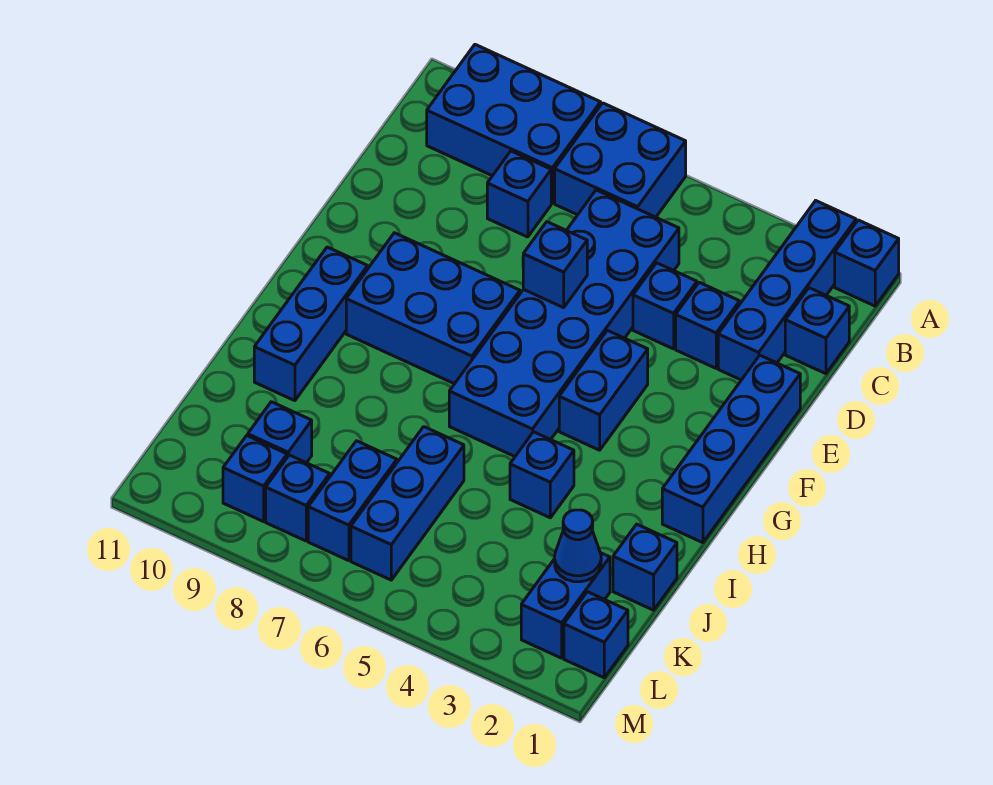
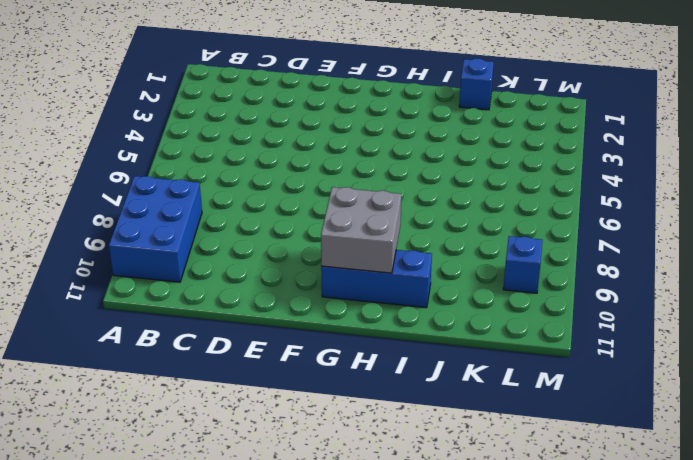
grey brick G9:H10 level 2 -> none
none -> blue brick A1 level 1
none -> blue brick A2:D2 level 1
none -> blue brick A6:B7 level 1

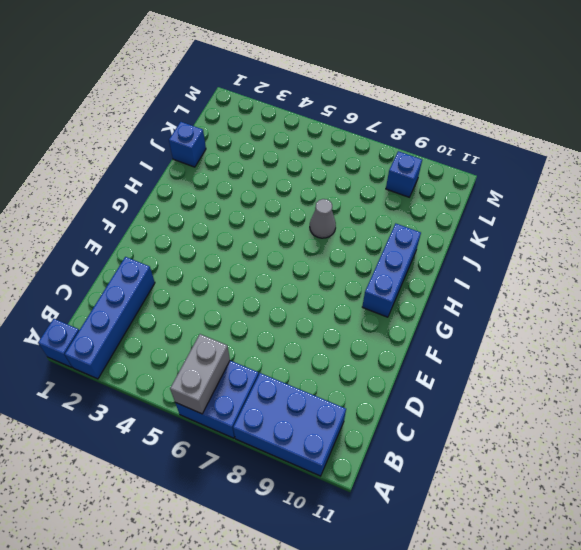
grey brick A6:B6 level 2 -> none
grey cone I7 level 1 -> none
none -> blue brick C1 level 1
none -> blue brick C5:H6 level 1
none -> blue brick C8 level 1

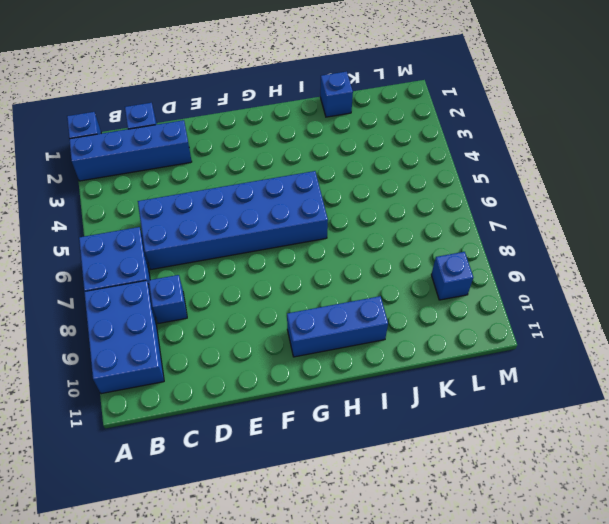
none -> blue brick D3 level 1
none -> blue brick D4 level 1
none -> blue brick E1:H1 level 1

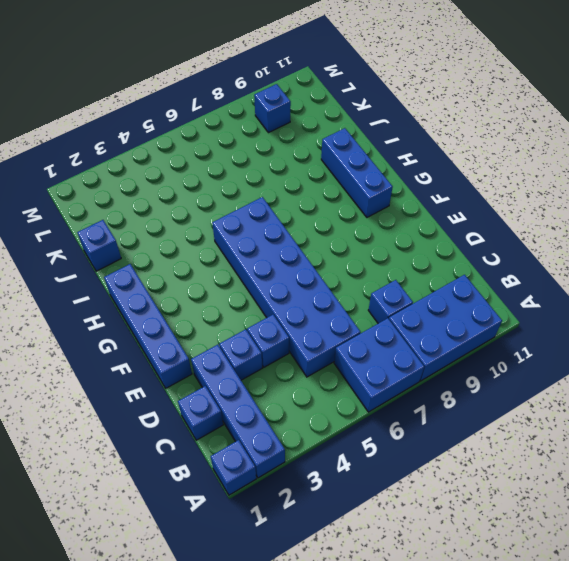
none -> blue brick F4:G4 level 1
none -> blue brick F7:G9 level 1
none -> blue brick I4 level 1

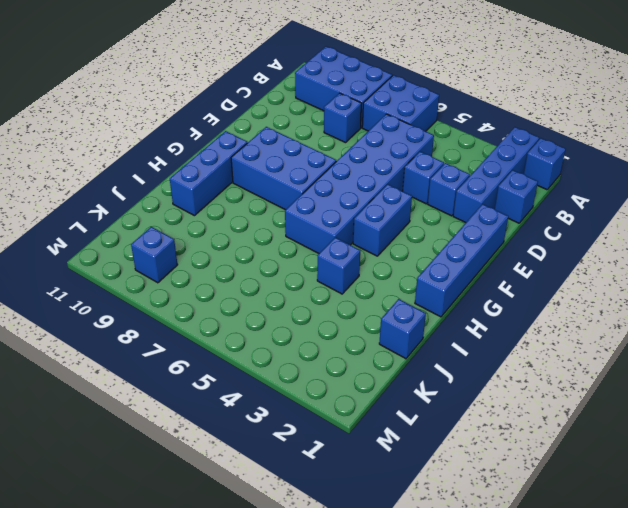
none -> blue brick J6:L6 level 1
none -> blue brick K2:L2 level 1
none -> blue brick K7:L7 level 1

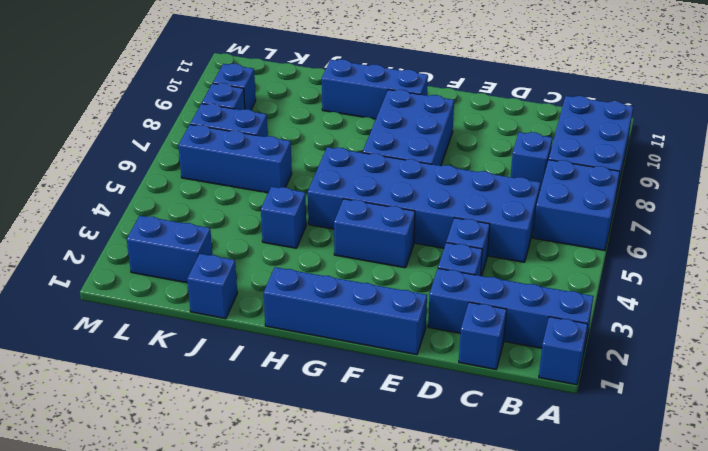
none -> blue brick K9 level 1
none -> blue brick L1 level 1
none -> blue brick E6 level 2

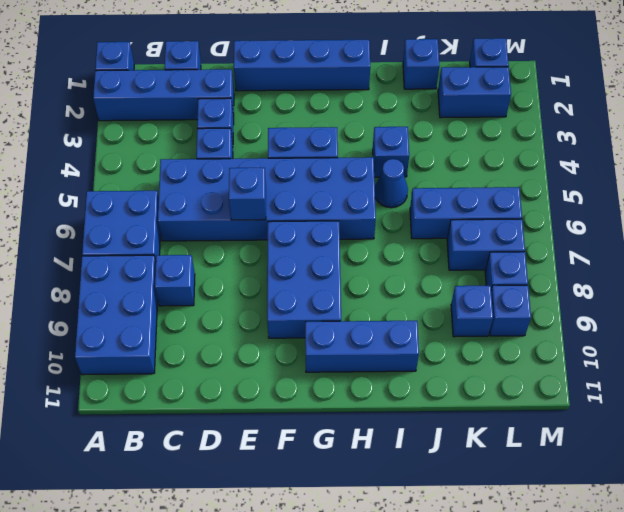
blue cone I5 level 1 -> blue cone K2 level 2

